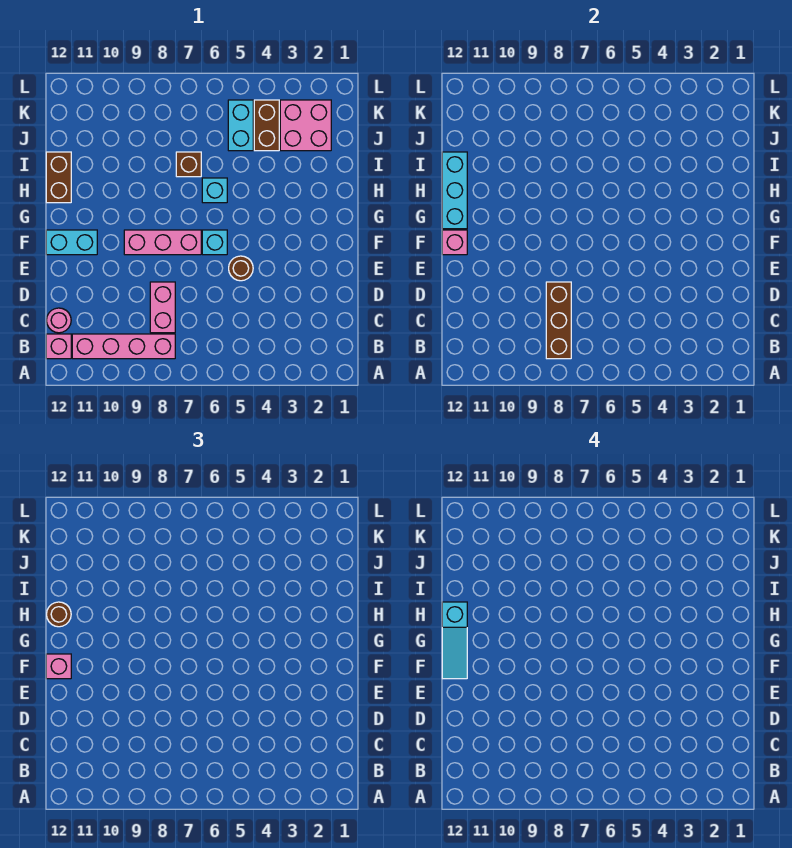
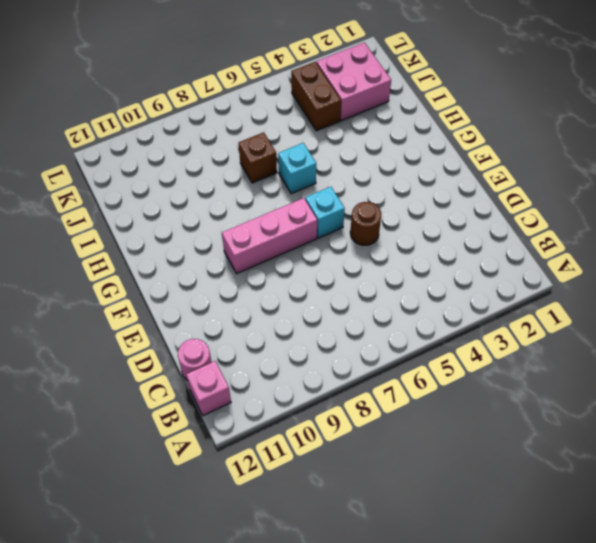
none -> pink brick B8:B11 level 1
none -> pink brick C8:D8 level 1
none -> cyan brick F11:F12 level 1

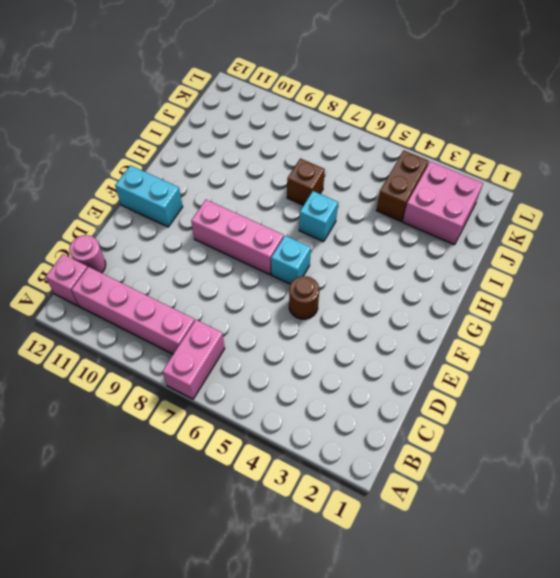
pink brick A7:B7 level 1 -> pink brick C8:D8 level 1
none -> brown brick H12:I12 level 1
none -> cyan brick J5:K5 level 1
none -> brown brick B8:D8 level 2

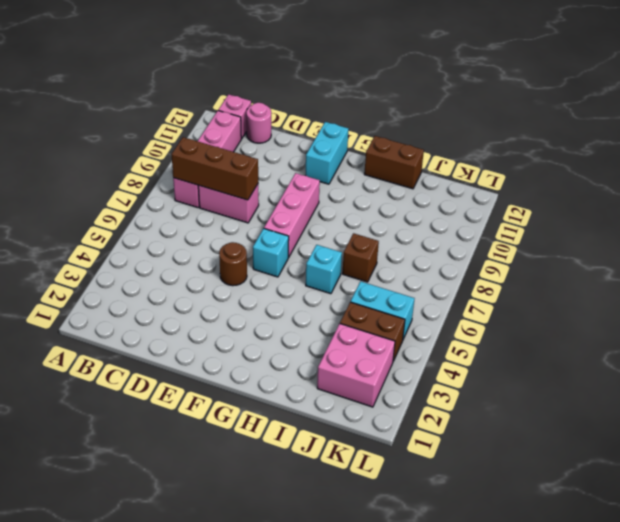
none -> pink brick F12 level 2
none -> cyan brick G12:I12 level 2
none -> pink brick F12 level 3

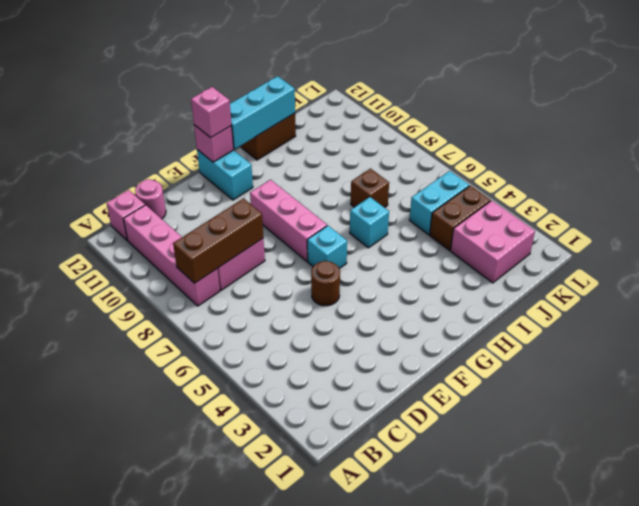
none -> brown round brick H12 level 3
none -> cyan slope F12:H12 level 4 top H

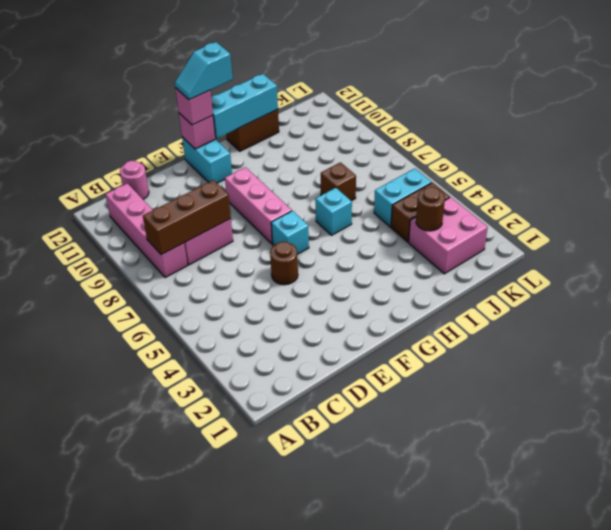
cyan slope F12:G12 level 4 top G -> cyan slope F12:H12 level 4 top H
brown round brick J3 level 2 -> brown round brick H12 level 3
none -> pink brick B12 level 1

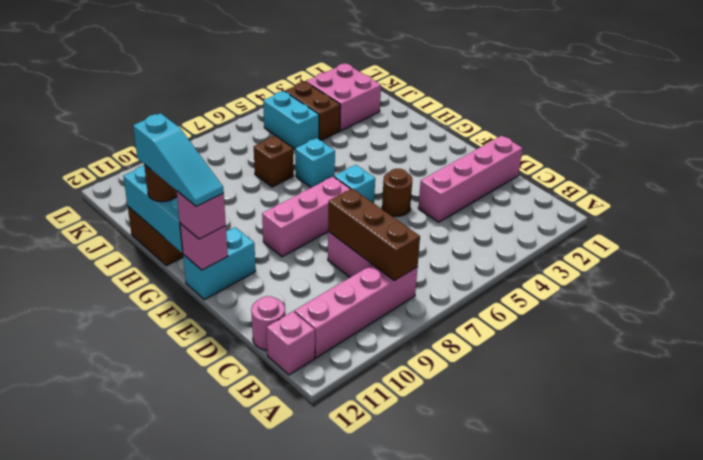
pink brick D1:D4 level 1 -> none

